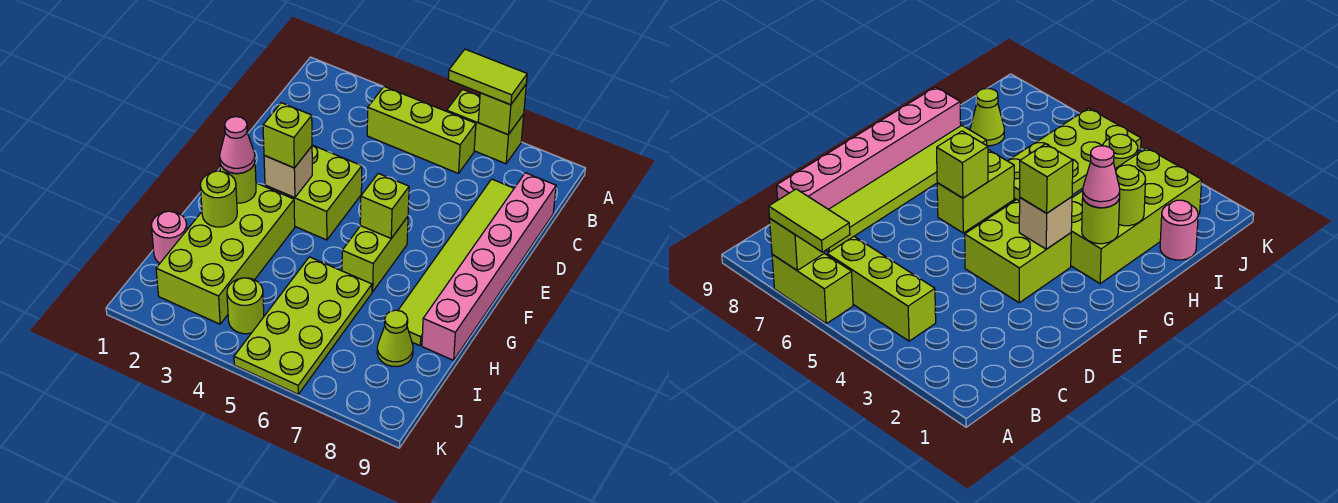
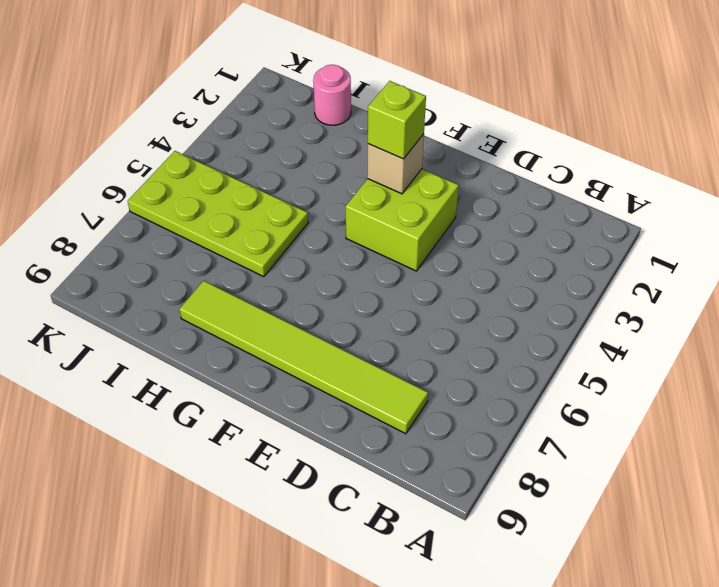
none -> lime brick A6:A7 level 1
none -> lime brick B4:B6 level 1
none -> pink brick C9:H9 level 1

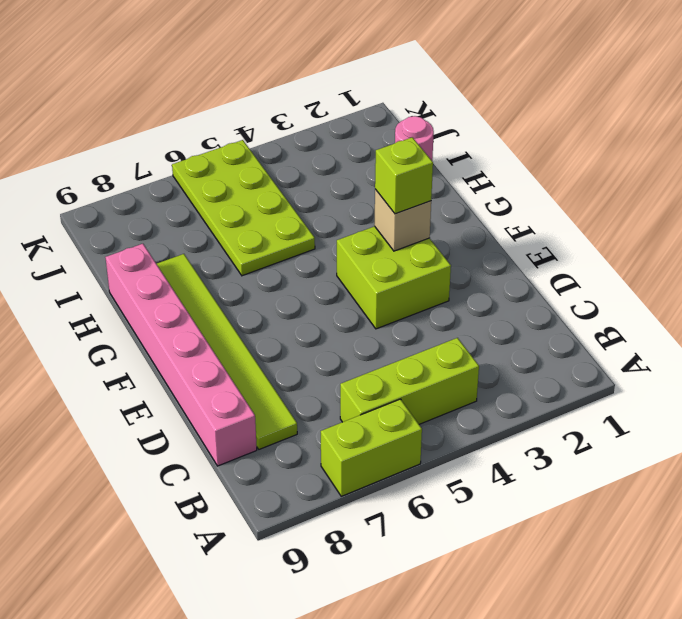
none -> lime brick F6:G6 level 1
none -> lime brick G2:J3 level 1
none -> lime cone I8 level 1

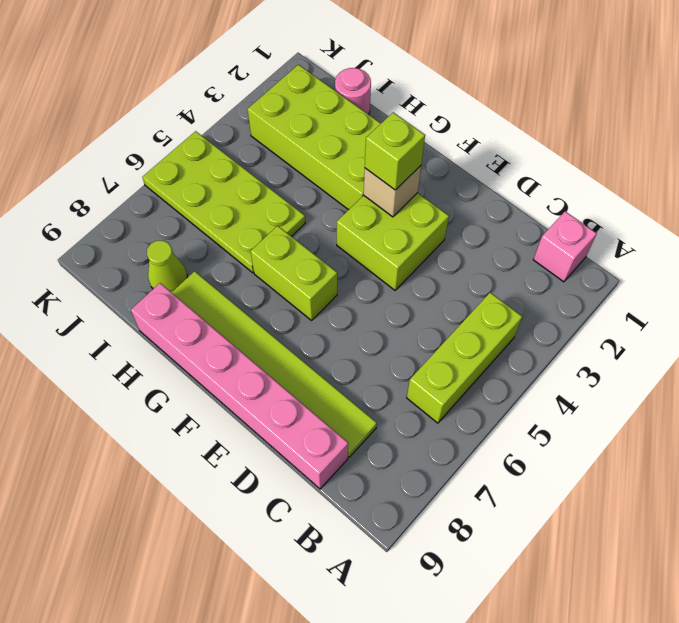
pink brick B1 level 1 -> none
none -> lime brick A6:A7 level 1
none -> lime round brick J4 level 1
none -> lime brick A7 level 2

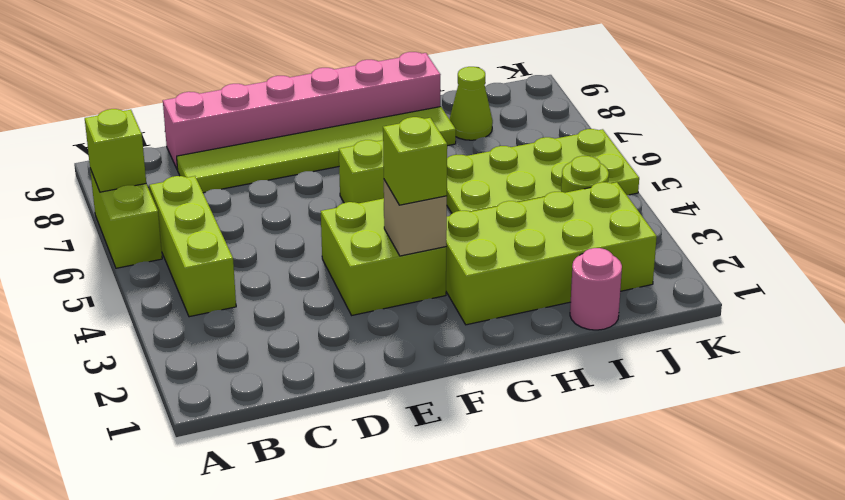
none -> lime brick F6 level 2
none -> lime round brick G2 level 2
none -> lime round brick H2 level 2

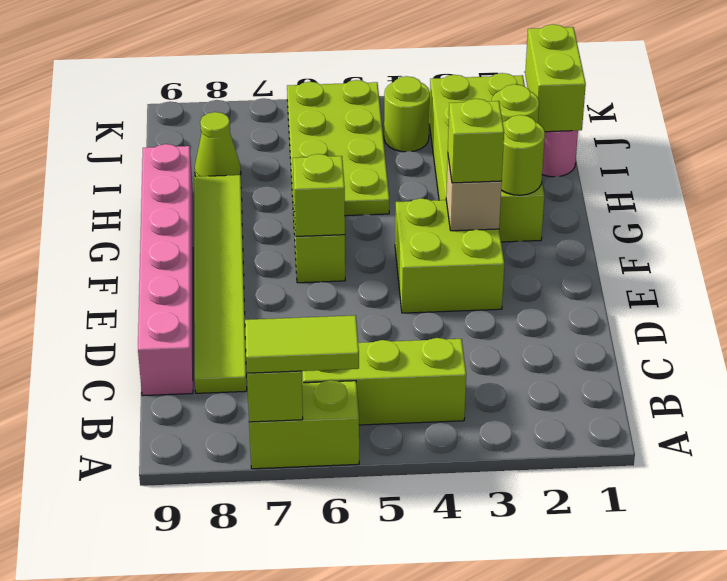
lime brick I1:J1 level 2 -> none
none -> pink cone G2 level 3

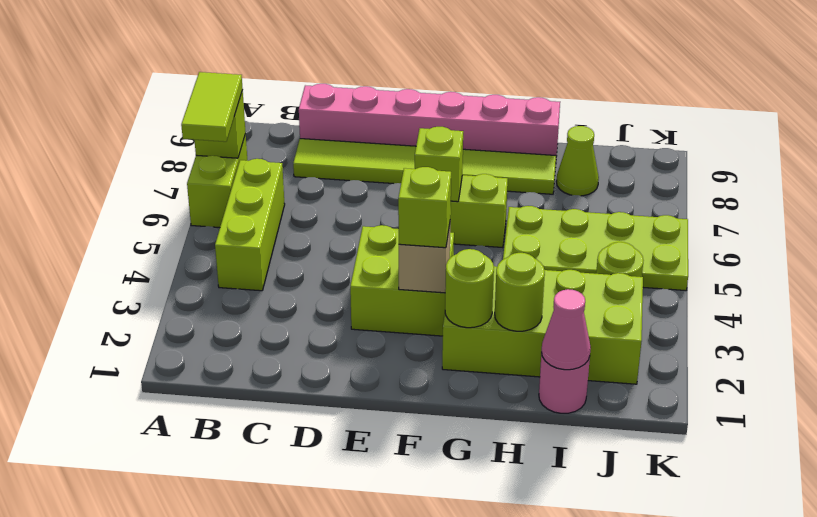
pink cone I1 level 2 -> pink cone G2 level 3

